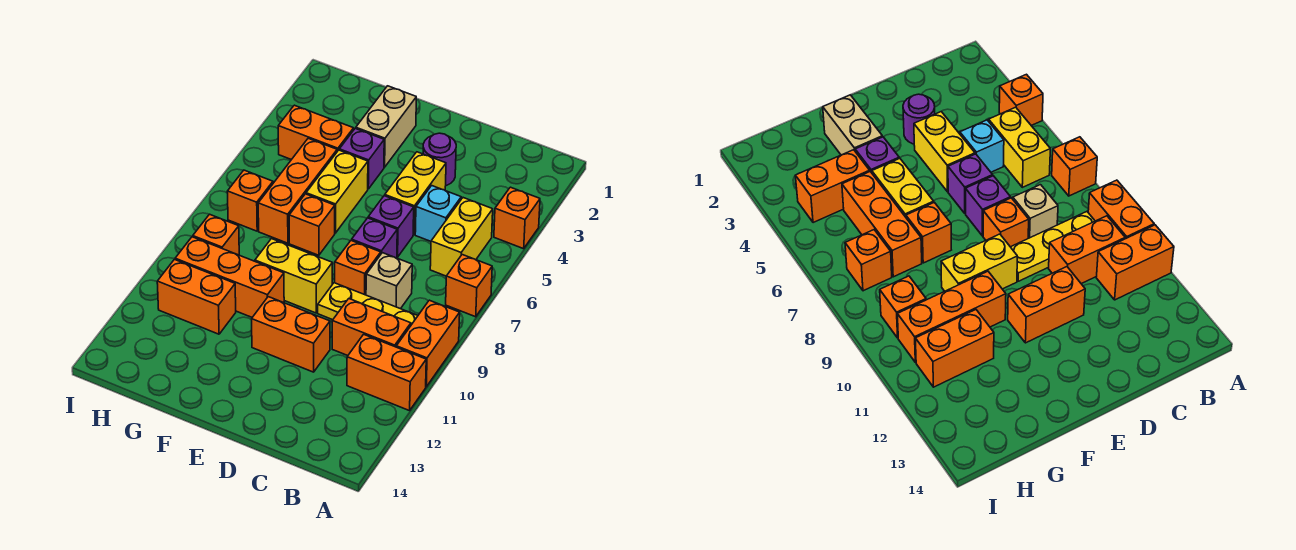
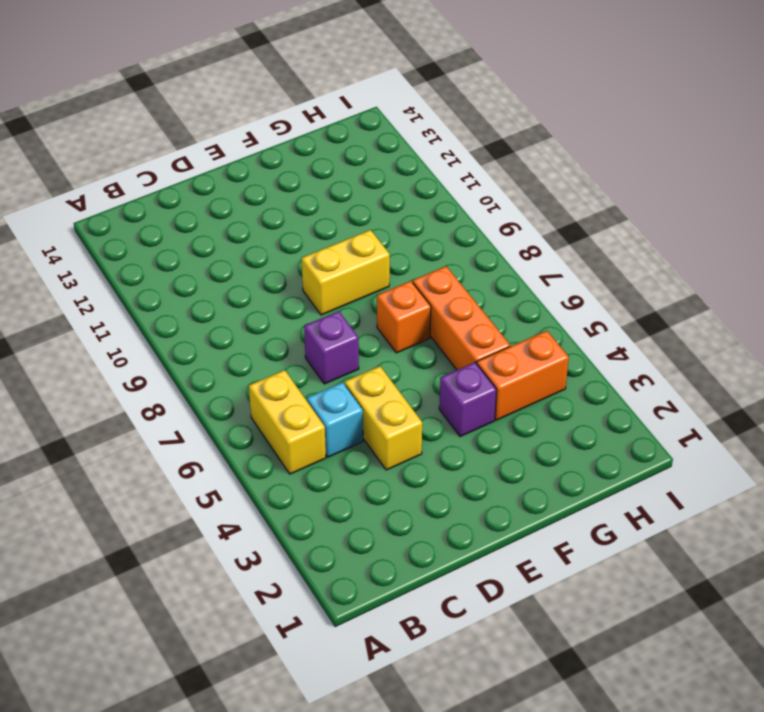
none -> orange brick A4 level 1
none -> orange brick A7 level 1
none -> orange brick A9:A10 level 1

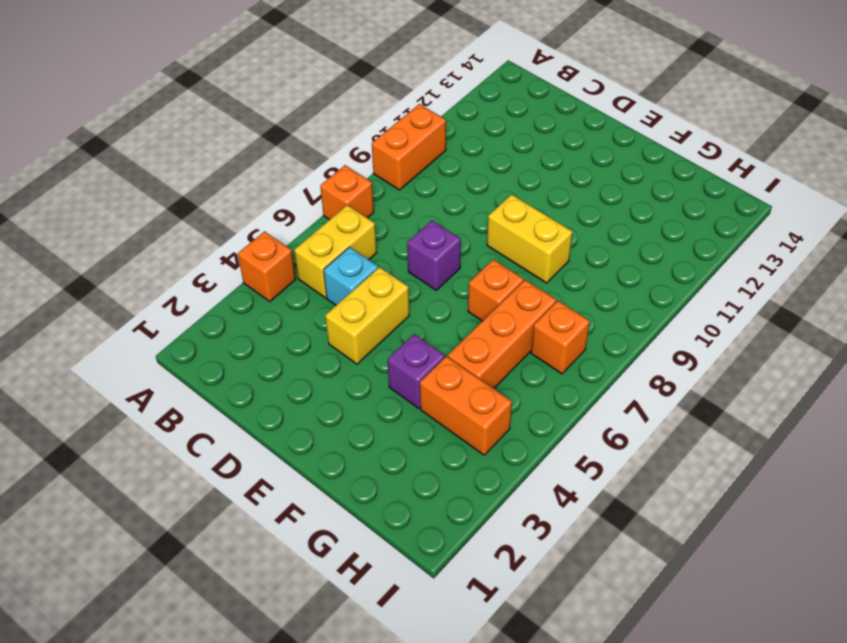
none -> orange brick A11:B11 level 1
none -> yellow plate B9:D9 level 1
none -> orange brick B10:C10 level 1

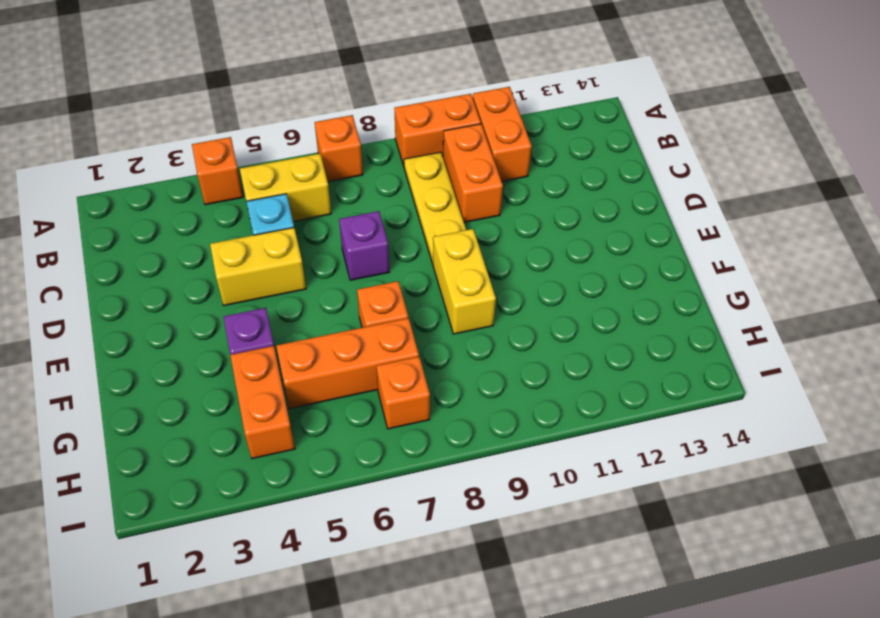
none -> tan brick C8 level 1
none -> purple round brick D3 level 1
none -> purple brick D6 level 1

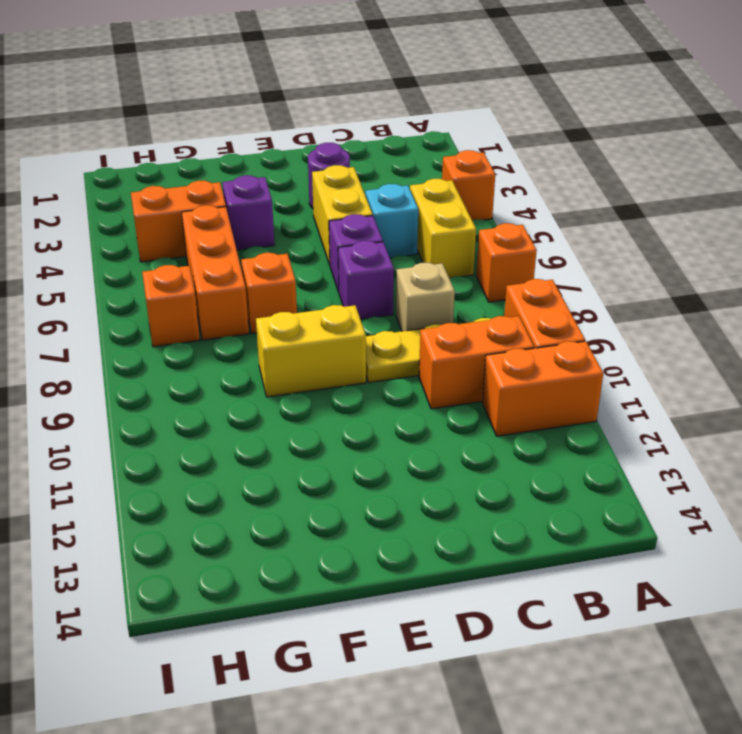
none -> orange brick D8 level 1
none -> orange brick D11:E11 level 1
none -> tan brick F2:F3 level 1

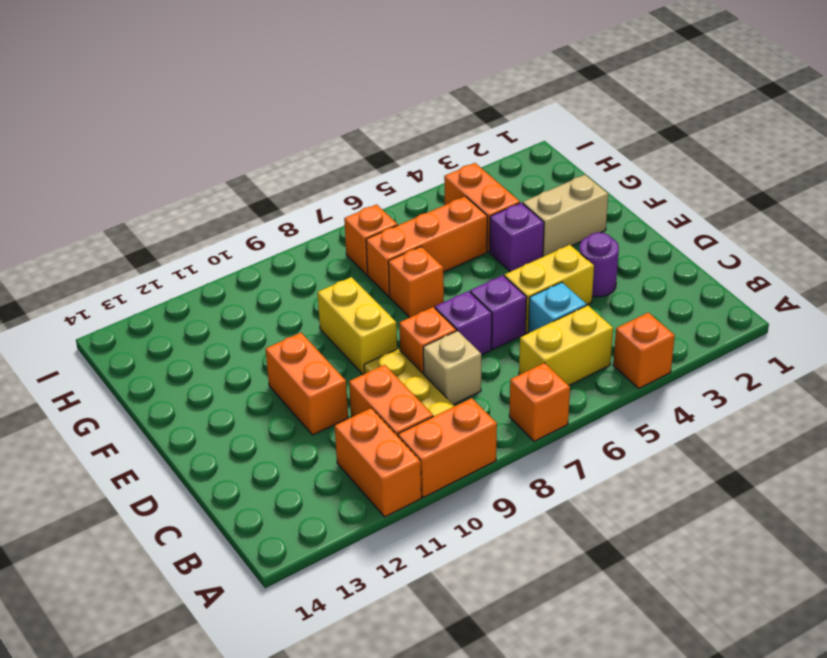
none -> yellow brick F5:F6 level 1
none -> orange brick F10:H10 level 1
none -> orange brick G11:H11 level 1

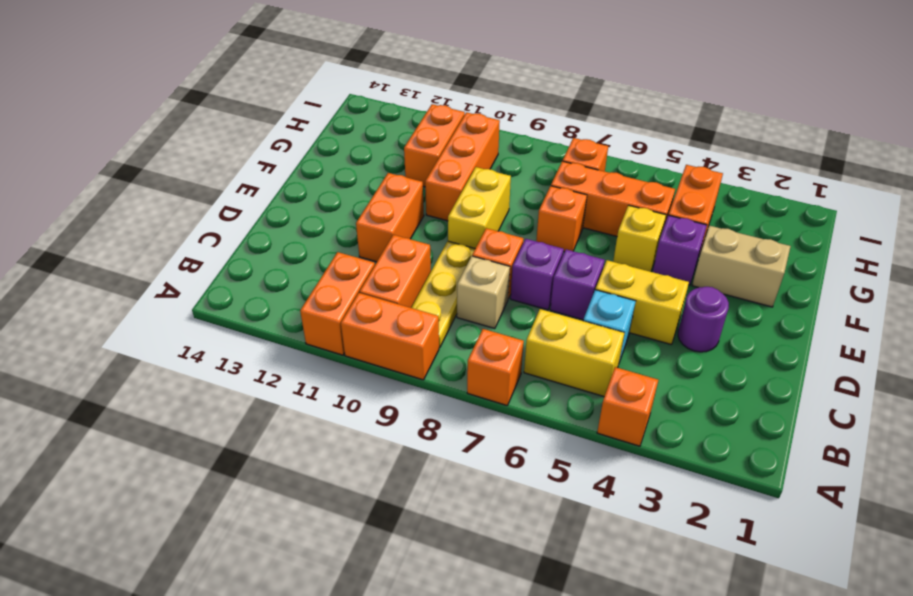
yellow brick F5 level 1 -> yellow brick F5:F6 level 1
none -> orange brick H9 level 1

